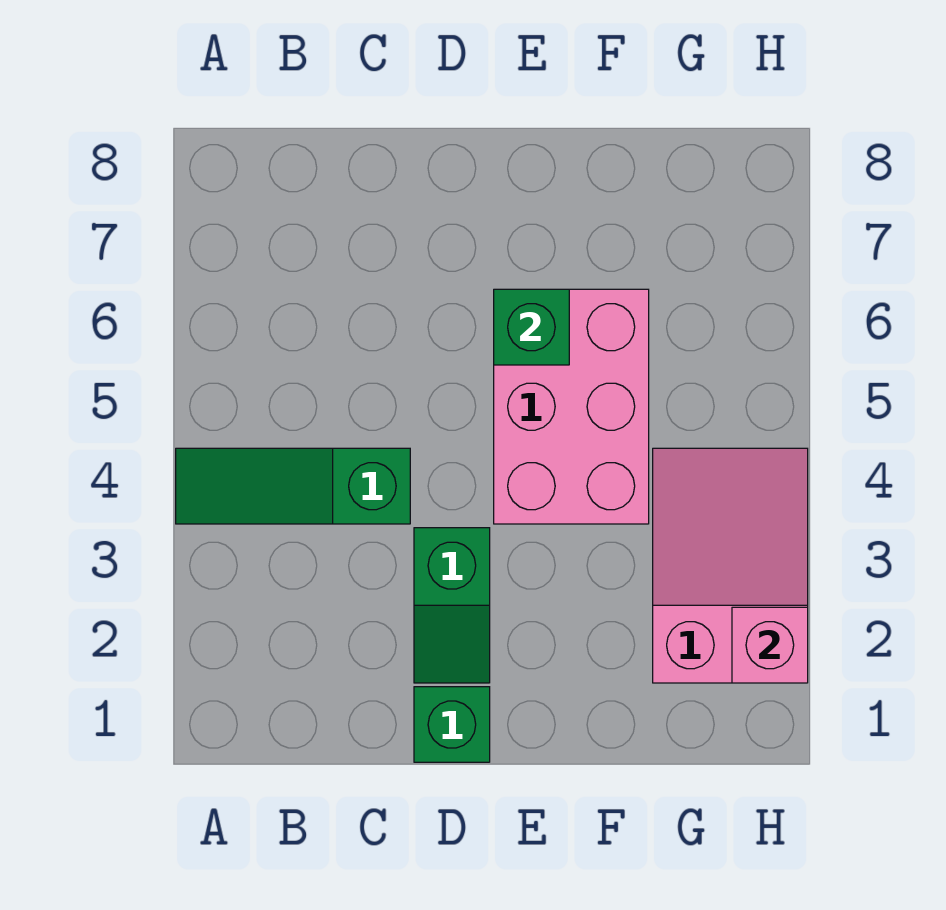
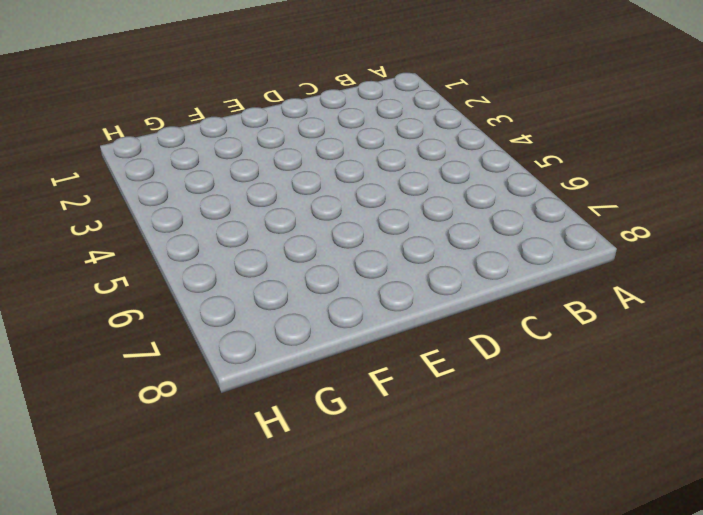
none -> green slope A4:C4 level 1 top C
none -> green brick D1 level 1

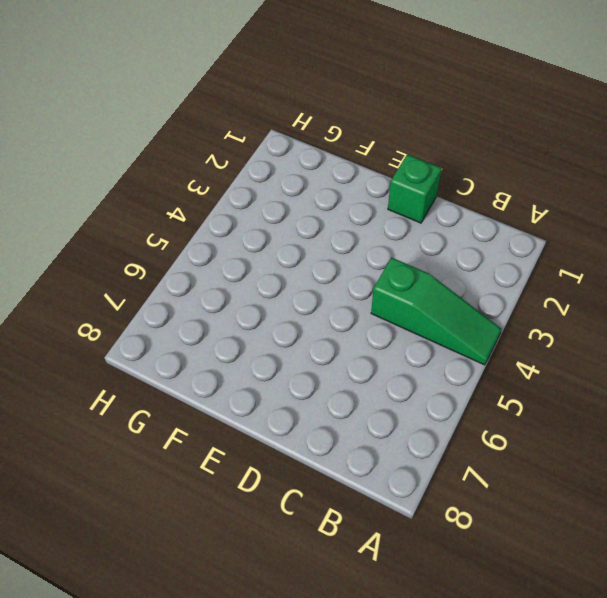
none -> green slope D2:D3 level 1 top 3
none -> pink brick E4:F6 level 1

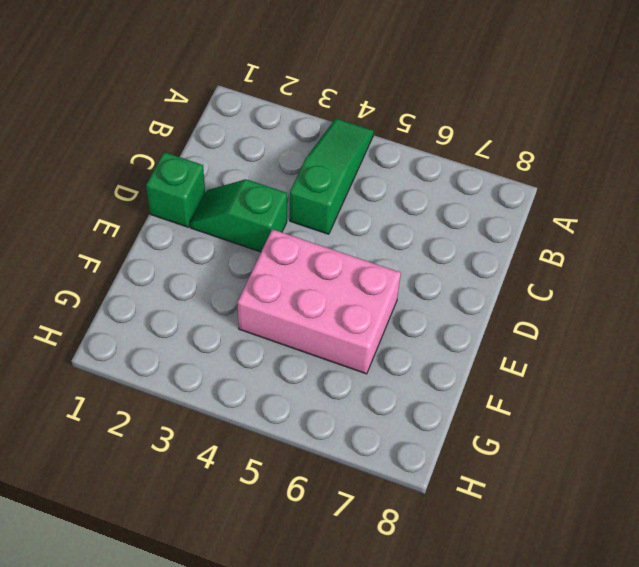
none -> pink slope G2:H4 level 1 top 2
none -> green brick E6 level 2

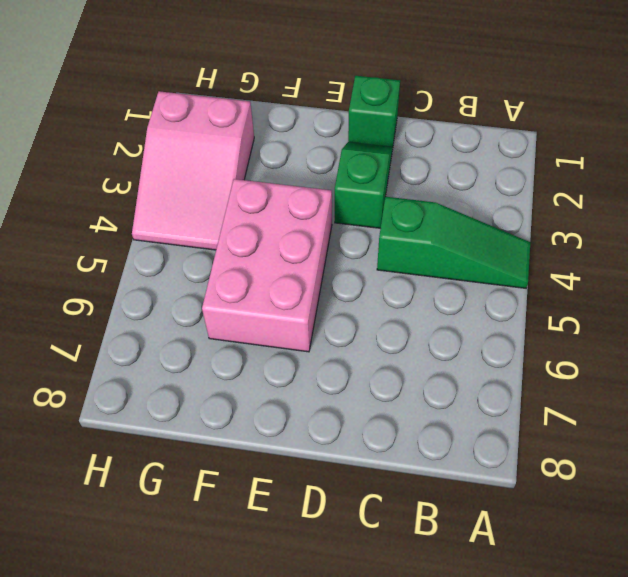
none -> green brick E6 level 2
none -> pink brick H2 level 2

